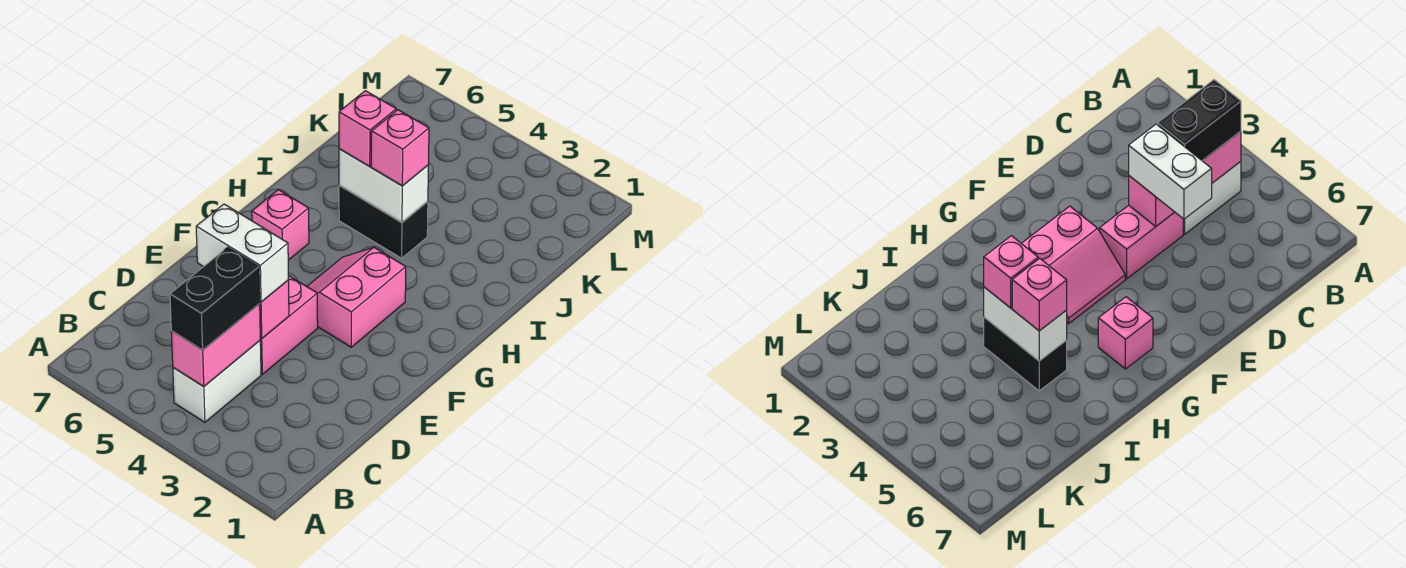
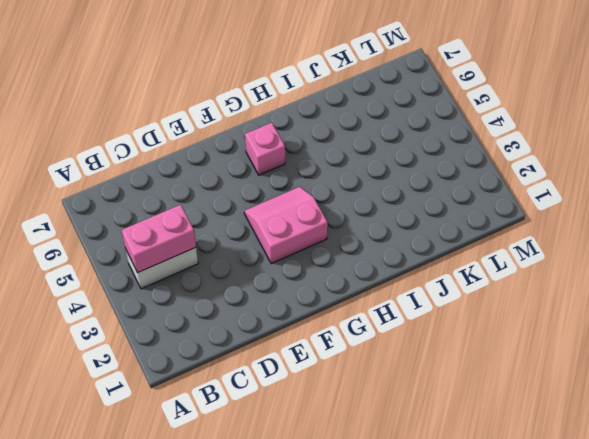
none -> pink brick D4:E4 level 1
none -> black brick I4:I5 level 1
none -> pink brick D4 level 2

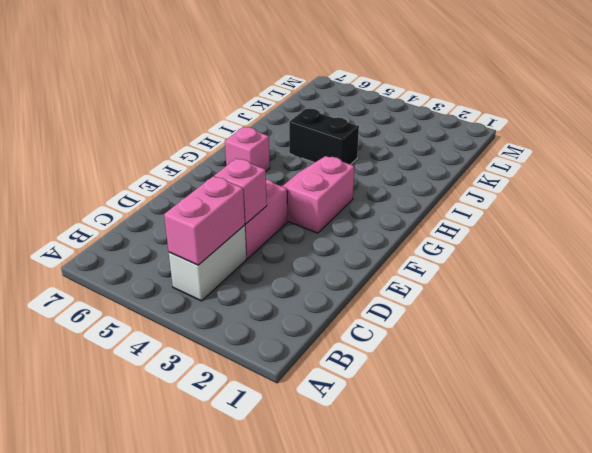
none -> white brick I4:I5 level 2
none -> black brick B4:C4 level 3
none -> white brick D4:D5 level 3

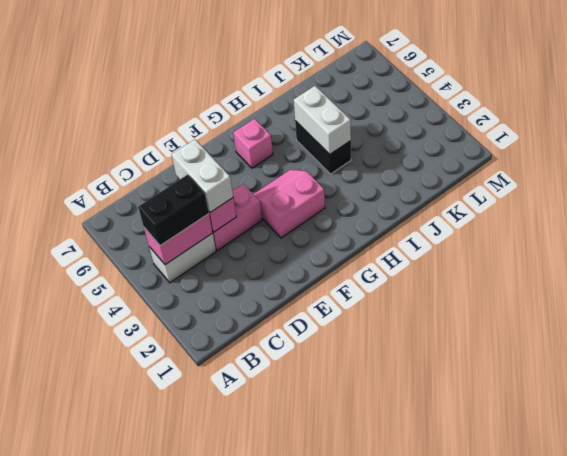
none -> pink brick I4 level 3
none -> pink brick I5 level 3

